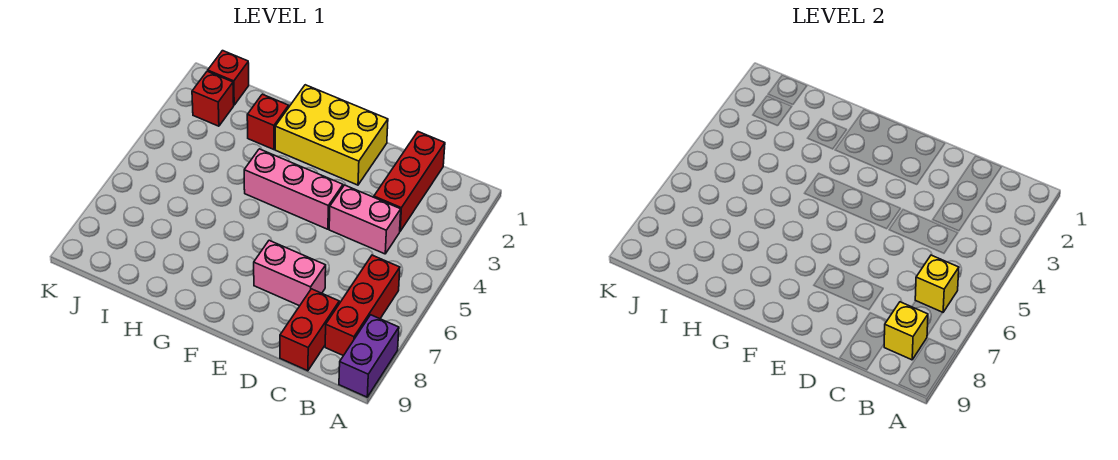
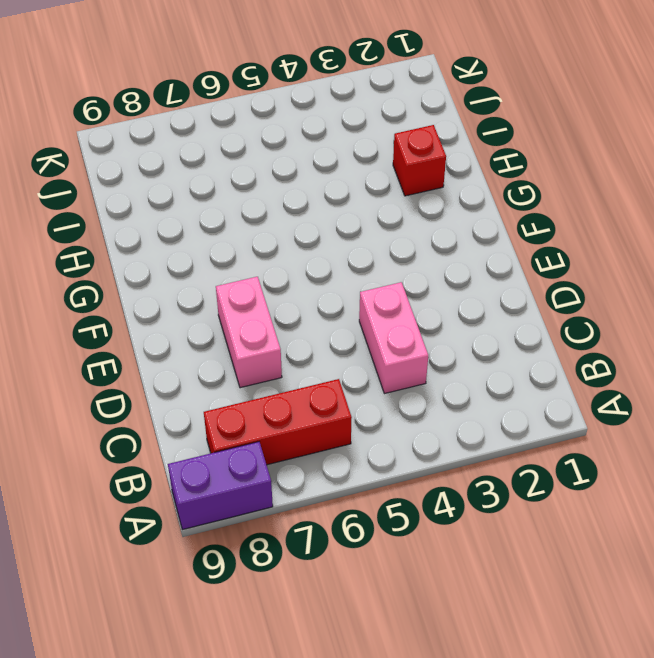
none -> red brick C1:C3 level 1
none -> red brick C8:C9 level 1
none -> yellow brick E1:G2 level 1

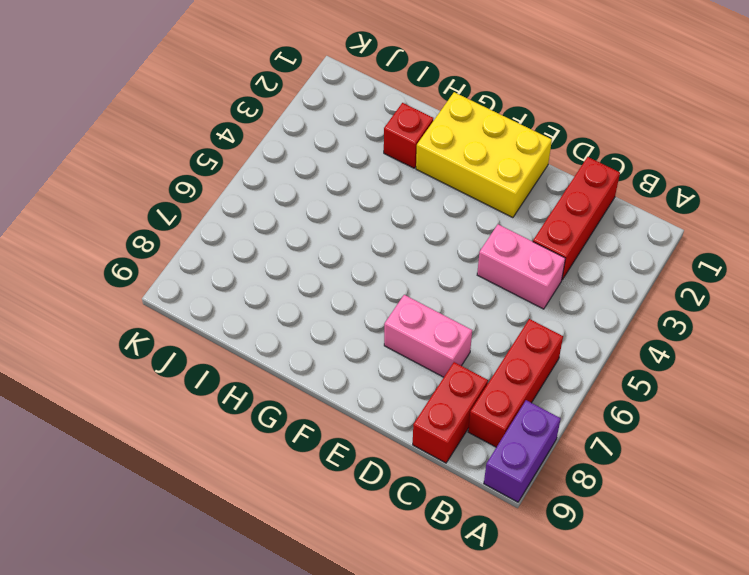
none -> pink brick E4:G4 level 1
none -> red brick J1 level 1
none -> red brick J2 level 1

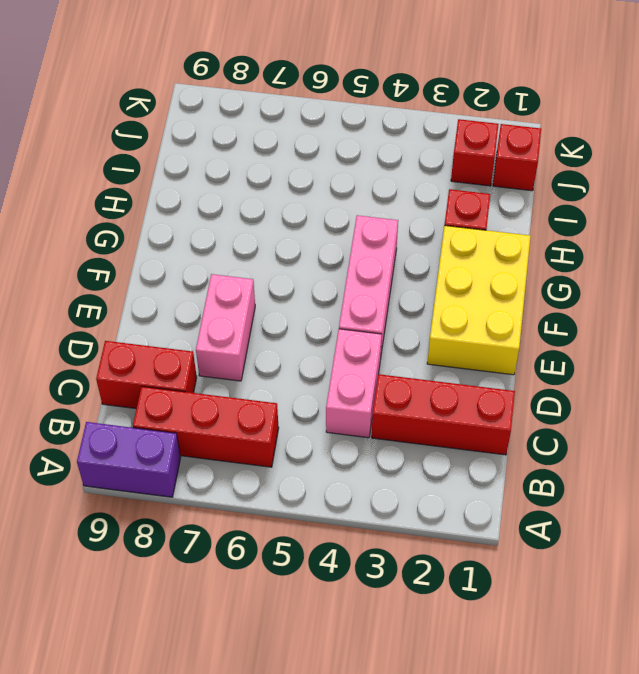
none -> yellow brick B6 level 2
none -> yellow brick B8 level 2

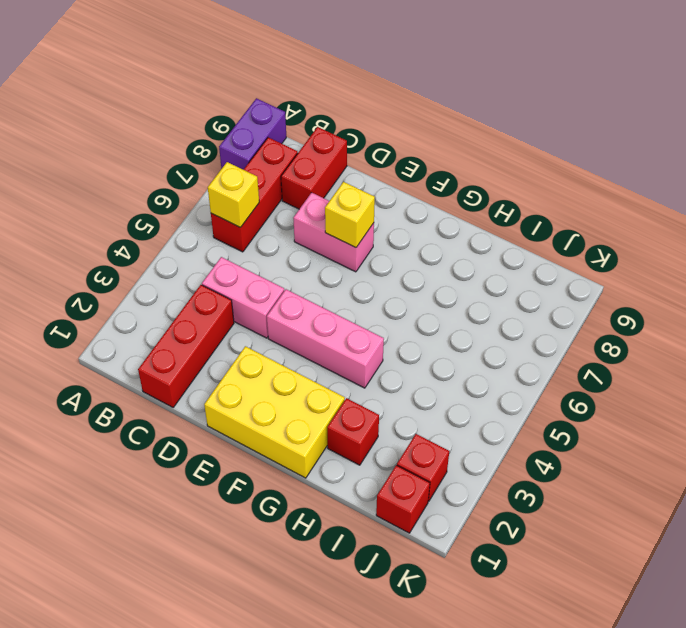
yellow brick E7 level 2 -> yellow brick B8 level 2

